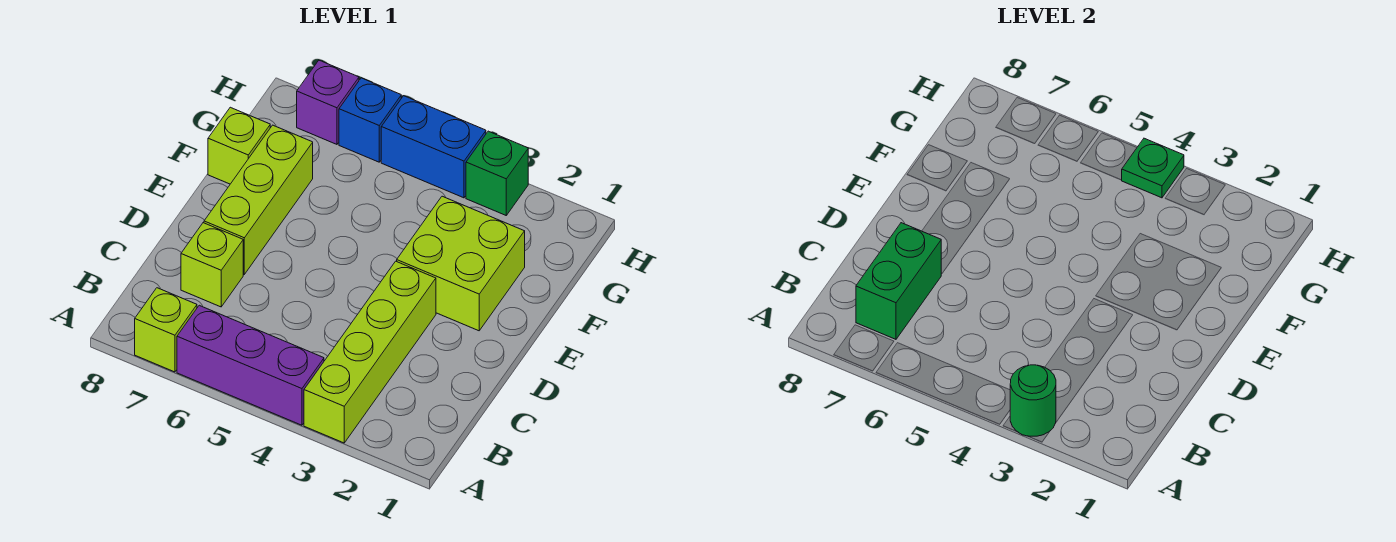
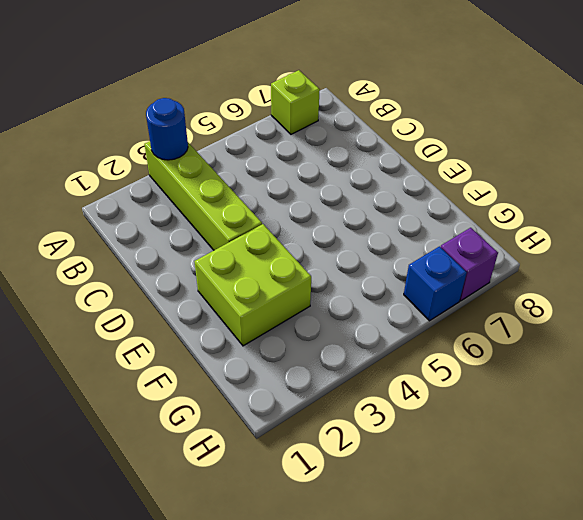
blue round brick A3 level 2 -> green round brick A3 level 2
none -> purple brick A4:A6 level 1
none -> lime brick C7 level 1
none -> lime brick D7:F7 level 1

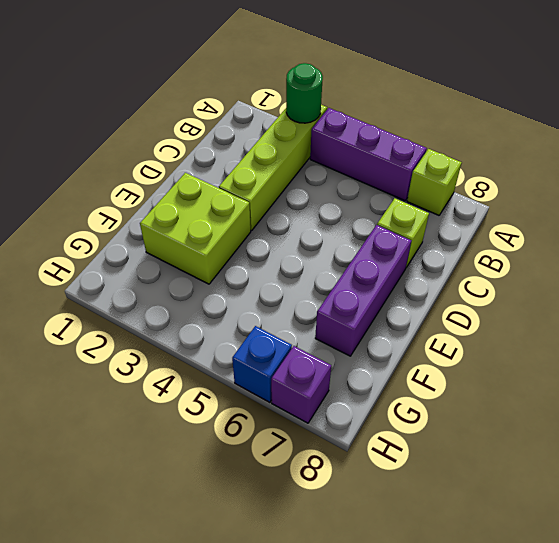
purple brick D7:F7 level 1 -> lime brick D7:F7 level 1
none -> lime brick F8 level 1
none -> green brick H3 level 1
none -> blue brick H4:H5 level 1

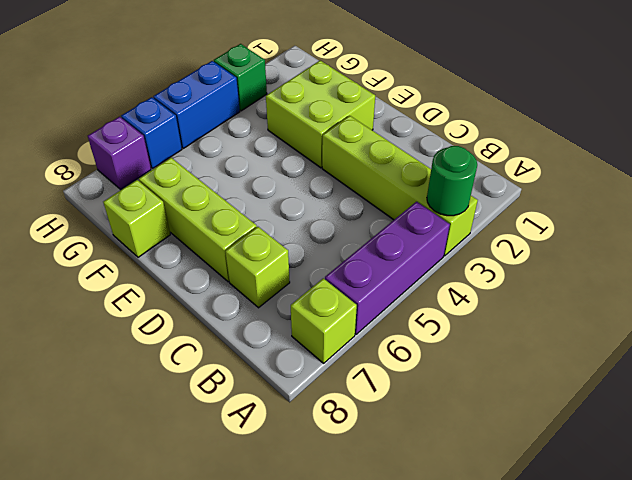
none -> green brick B7:C7 level 2
none -> green plate H4 level 2

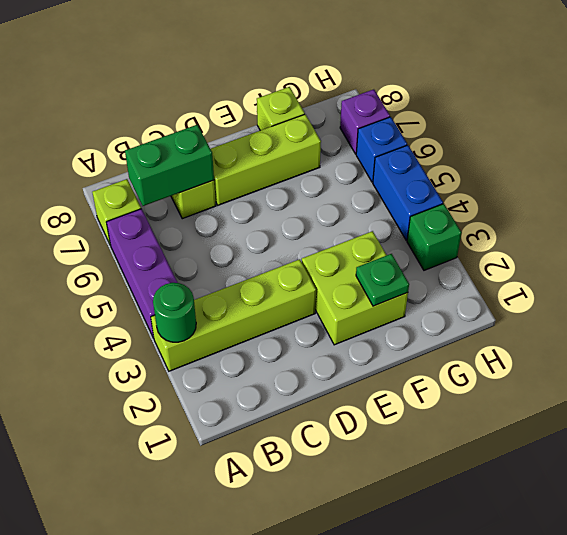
green plate F2 level 2 -> green plate H4 level 2

